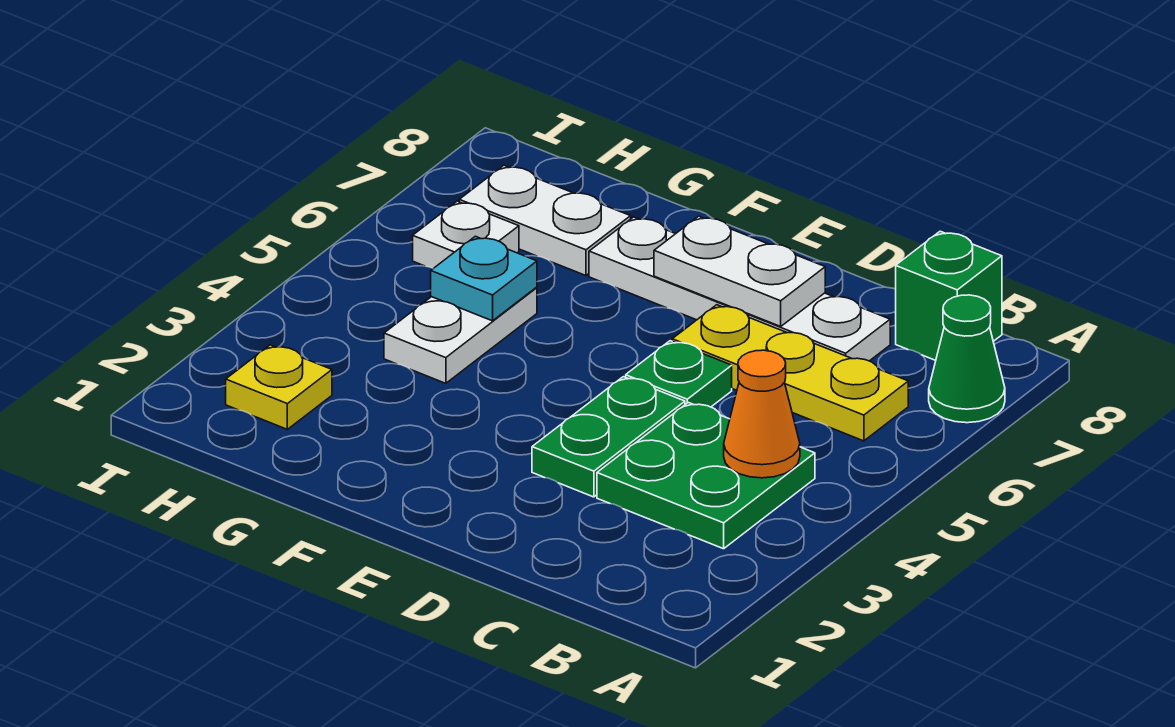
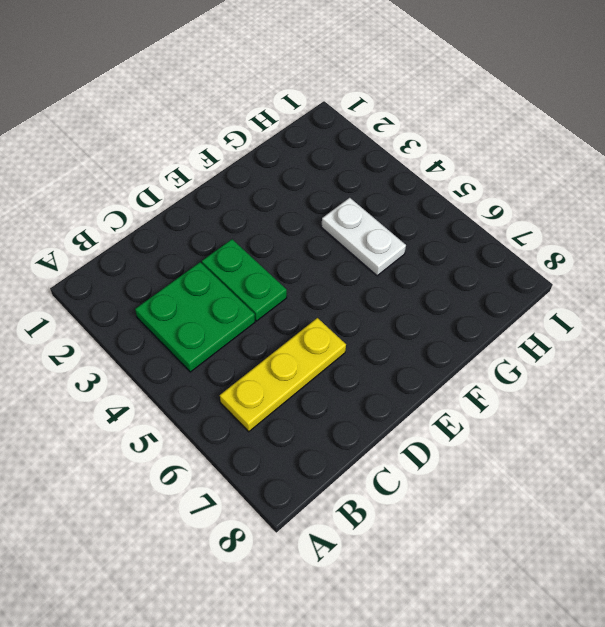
none -> green cone A7 level 1
none -> green brick B8 level 1
none -> white plate C7:F7 level 1

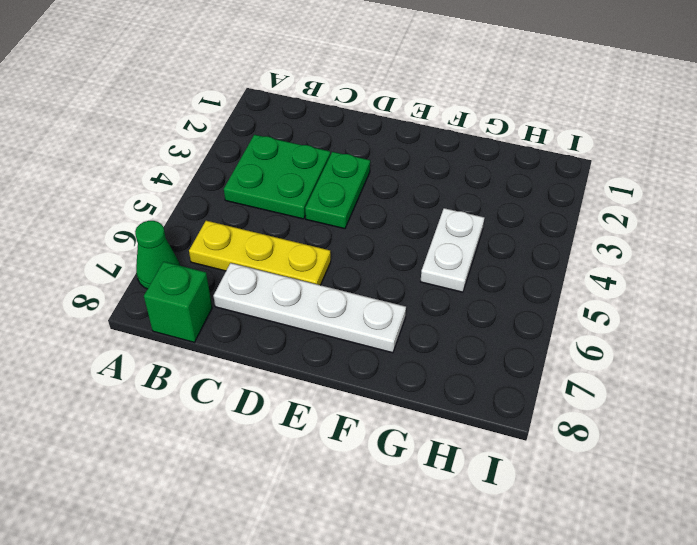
none -> green plate D5 level 1
none -> white plate G7:H7 level 1
none -> yellow plate H2 level 1

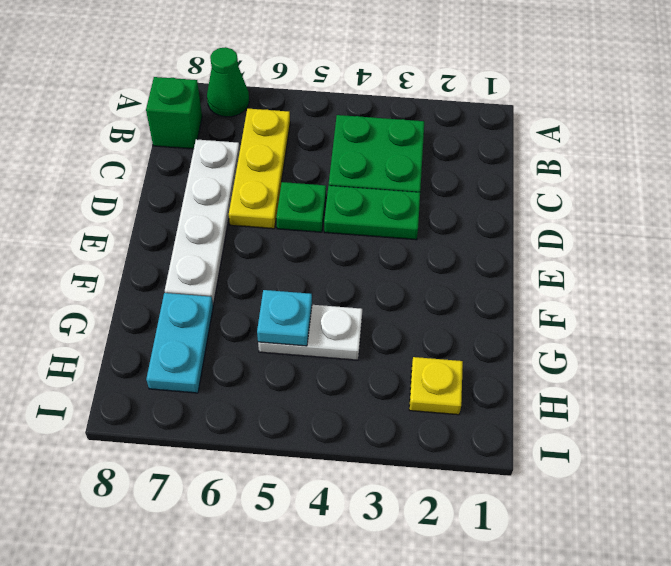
cyan plate G7:H7 level 1 -> white plate G7:H7 level 1
none -> white plate H6 level 1
none -> orange cone B4 level 2
none -> white plate D7:E7 level 2

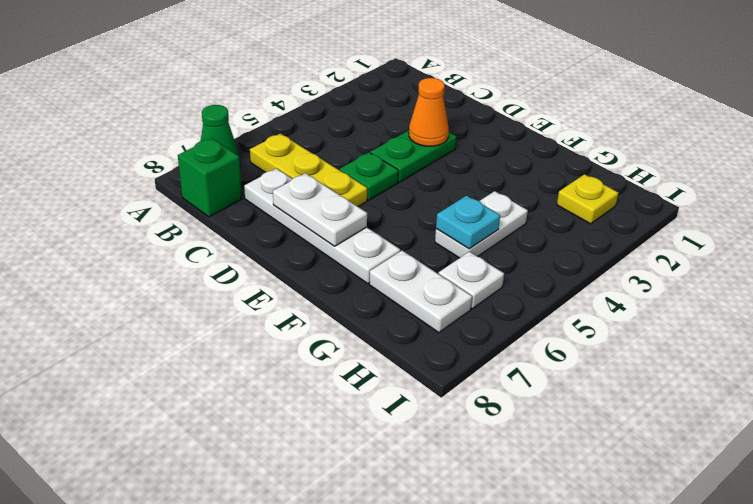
orange cone D3 level 2 -> orange cone B4 level 2
none -> green plate B3:C4 level 1

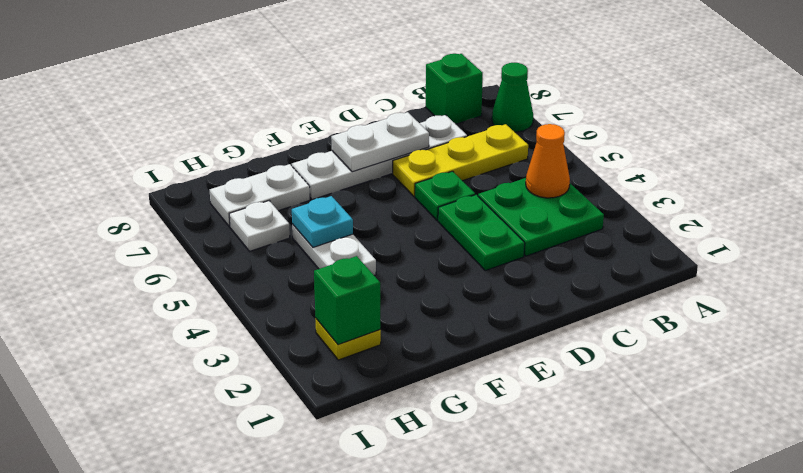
green brick H2 level 2 -> none

